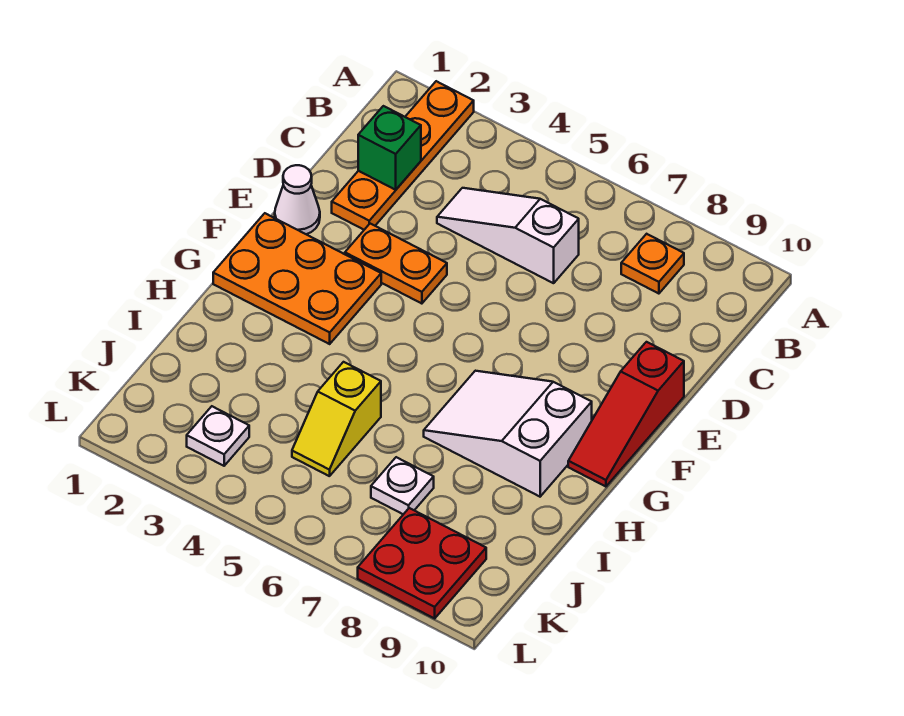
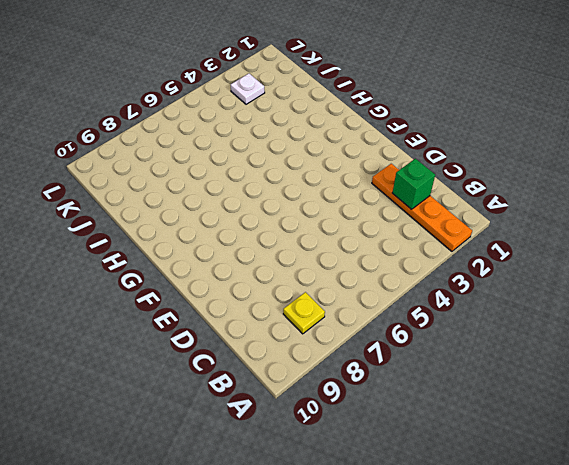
yellow plate B8 level 1 -> orange plate B8 level 1
none -> white slope C4:C6 level 1 top 6
none -> white cone E1 level 1
none -> orange plate E3:E4 level 1

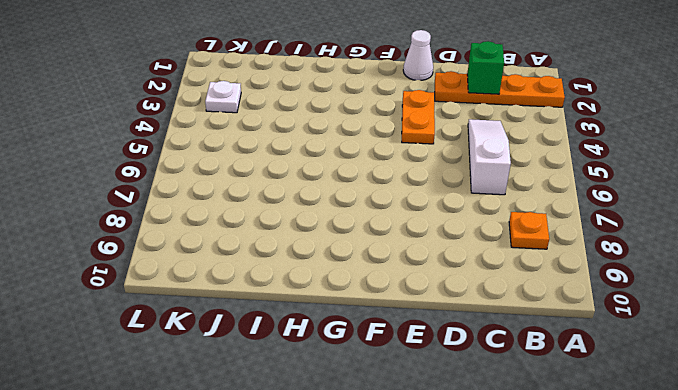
none -> red slope E10:G10 level 1 top E
none -> orange plate F1:G3 level 1
none -> white slope G7:H9 level 1 top 9

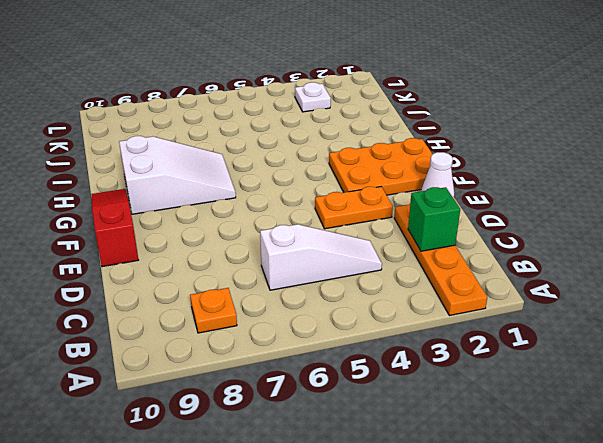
none -> yellow slope I5:J5 level 1 top I
none -> white plate J7 level 1
none -> red plate K8:L9 level 1

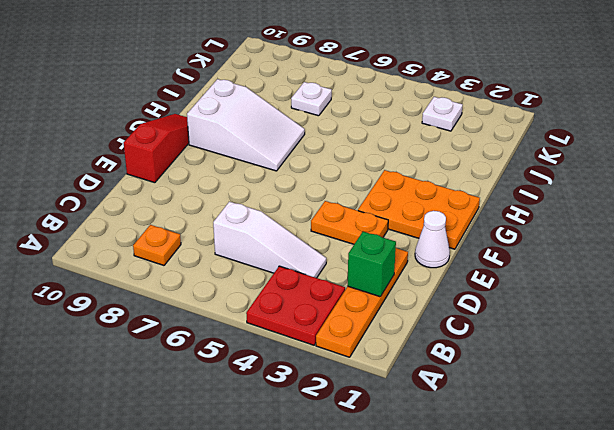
red plate A3:B4 level 1 -> red plate K8:L9 level 1
none -> yellow slope I5:J5 level 1 top I

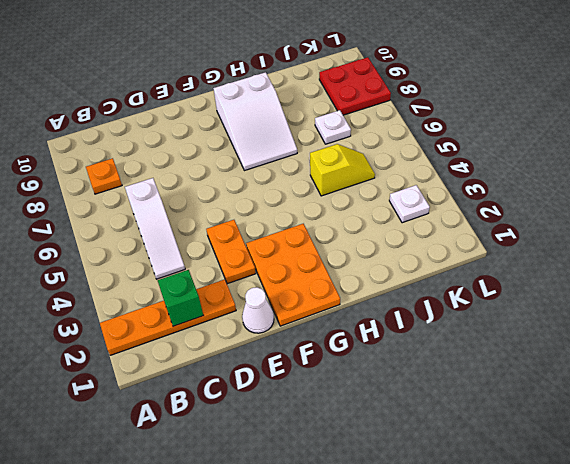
none -> red slope E10:G10 level 1 top E

